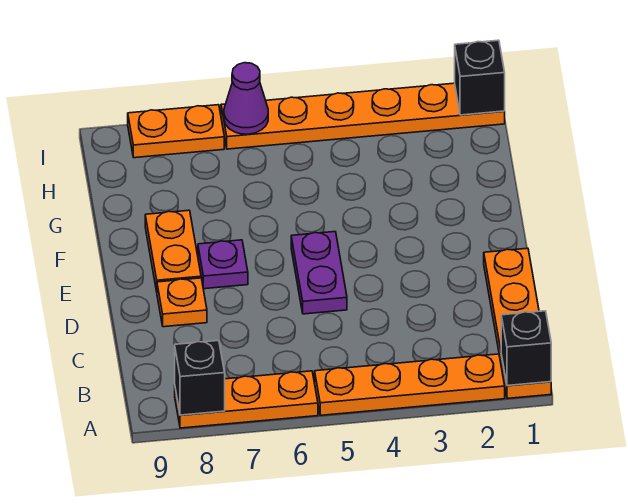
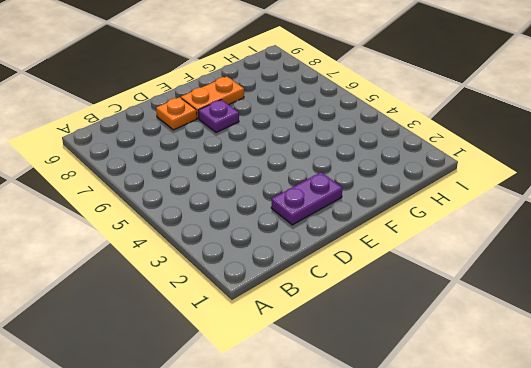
purple plate D2:E2 level 1 -> purple plate D5:E5 level 1
none -> orange plate A1:D1 level 1
none -> orange plate A2:A5 level 1
none -> orange plate A6:A8 level 1

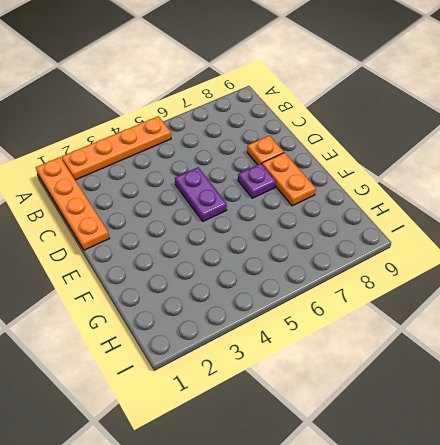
none -> orange plate A6:A8 level 1
none -> orange plate I1:I6 level 1
none -> orange plate I7:I8 level 1

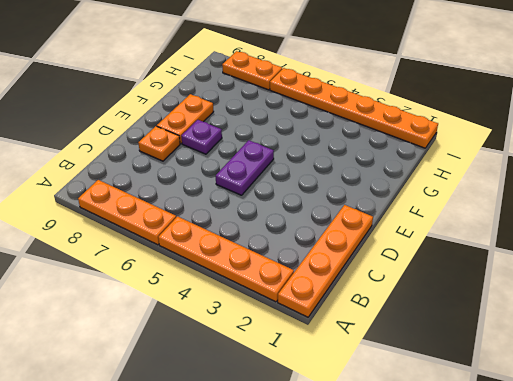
none -> black brick A1 level 2
none -> black brick A8 level 2
none -> black brick I1 level 2

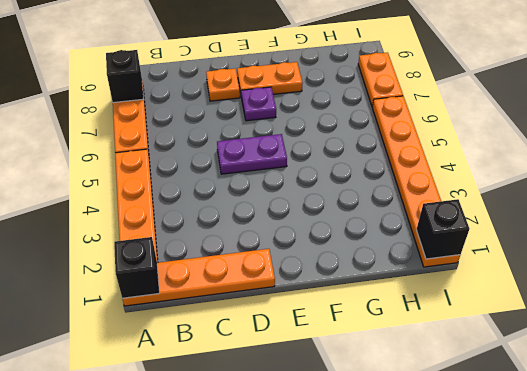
none -> purple cone I6 level 2

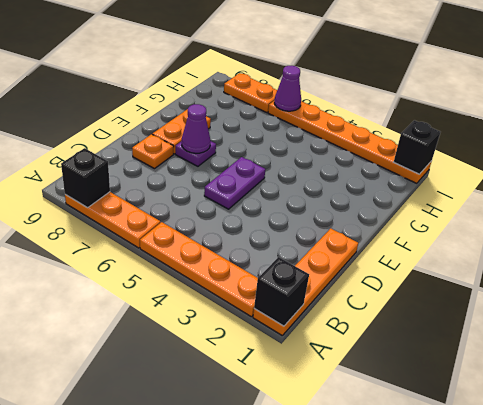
purple cone E7 level 2 -> none

